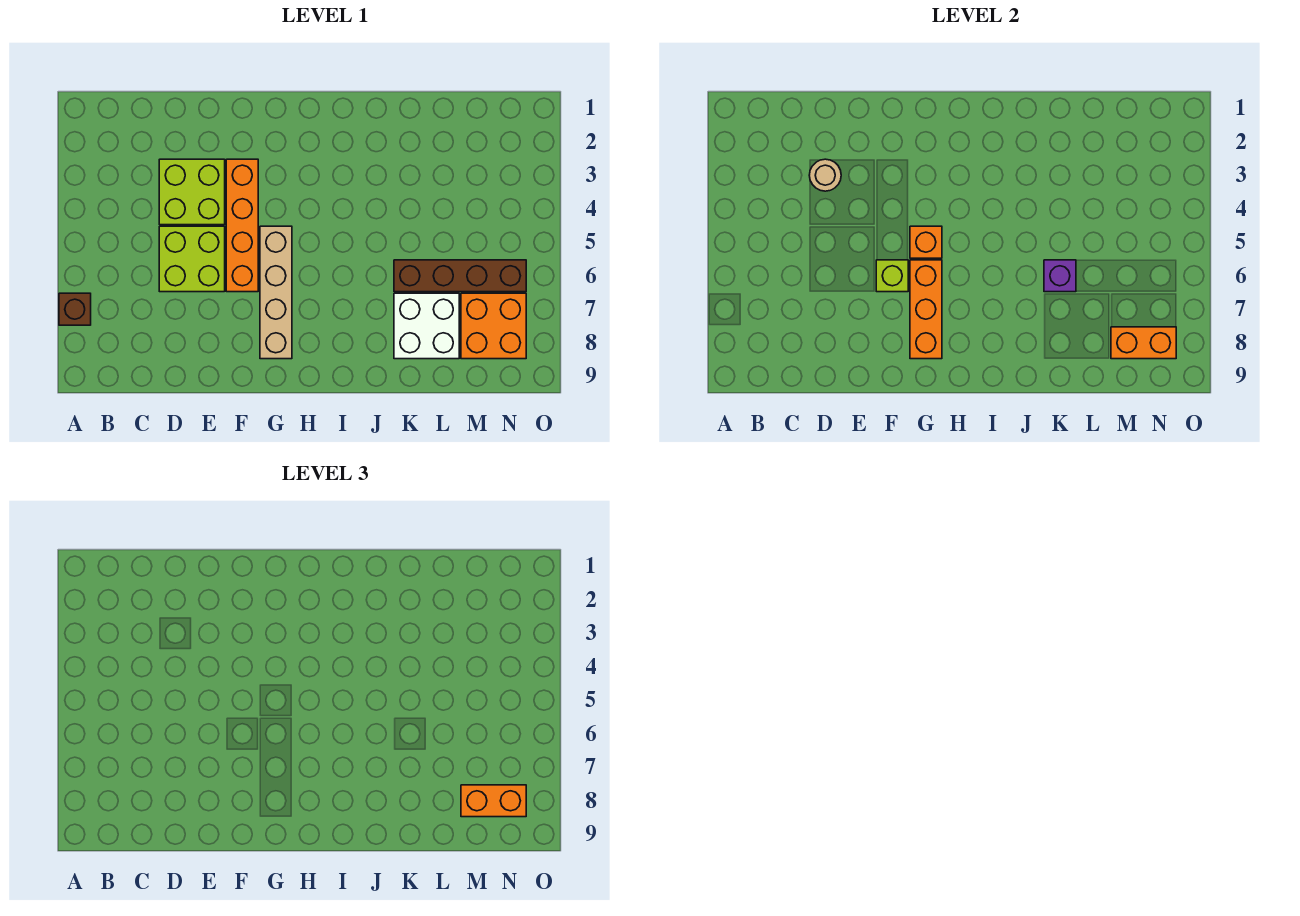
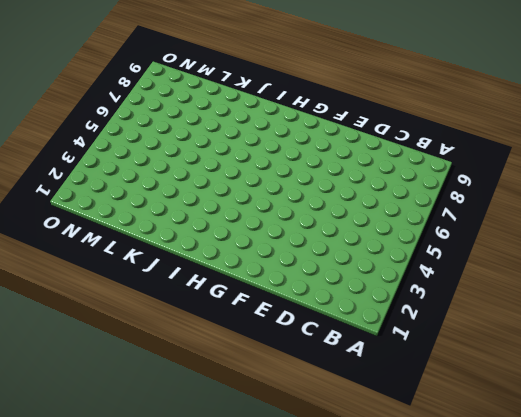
none -> brown brick A7 level 1
none -> lime brick D3:E4 level 1
none -> lime brick D5:E6 level 1

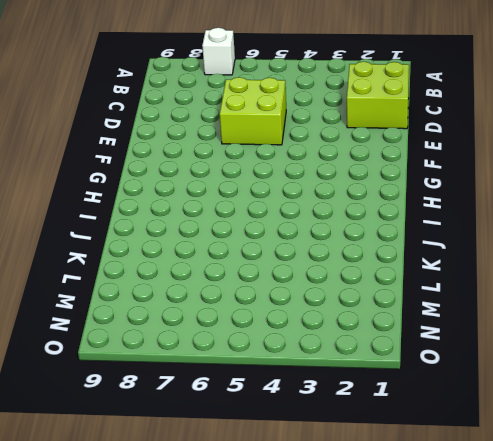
white brick A7 level 1 -> brown brick A7 level 1
lime brick C1:D2 level 1 -> lime brick D3:E4 level 1
none -> orange brick F3:F6 level 1
none -> tan brick G5:G8 level 1
none -> brown brick K6:N6 level 1

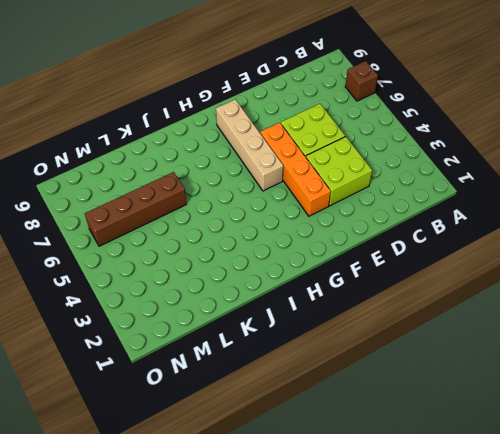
none -> white brick K7:L8 level 1
none -> orange brick M7:N8 level 1
none -> tan round brick D3 level 2

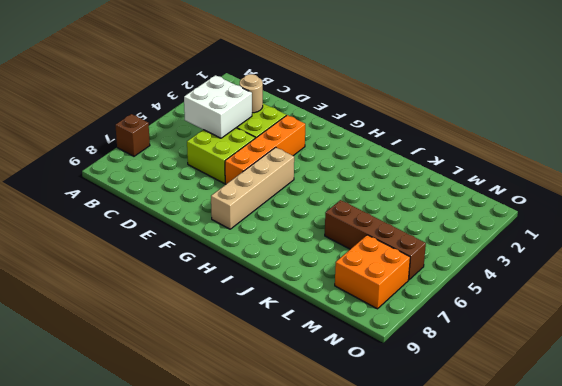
white brick C4:D5 level 2 -> white brick K7:L8 level 1
none -> lime brick F6 level 2
none -> orange brick G5 level 2
none -> orange brick G6:G8 level 2

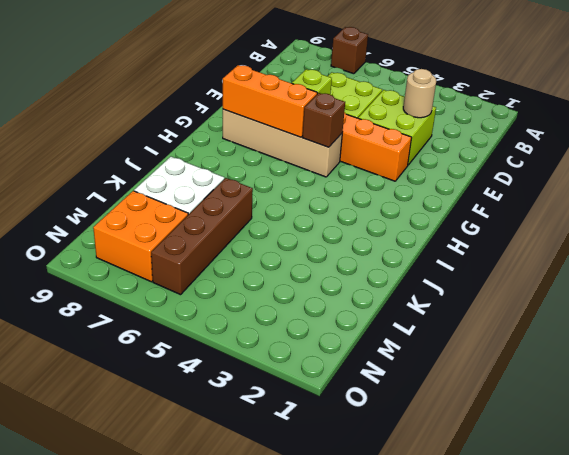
brown brick G5 level 2 -> orange brick G5 level 2
none -> purple brick K6 level 2
none -> orange brick M8:N8 level 2
none -> orange brick M8:N8 level 3

